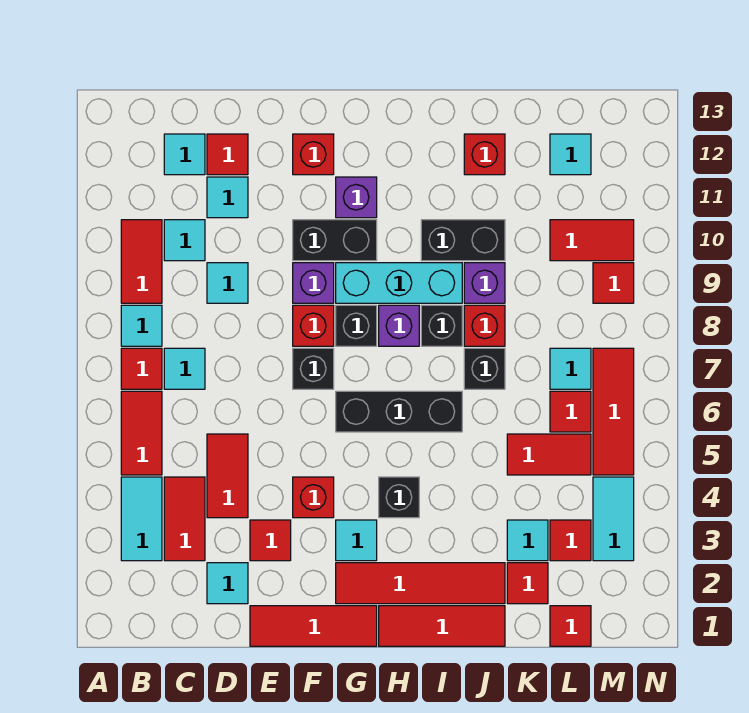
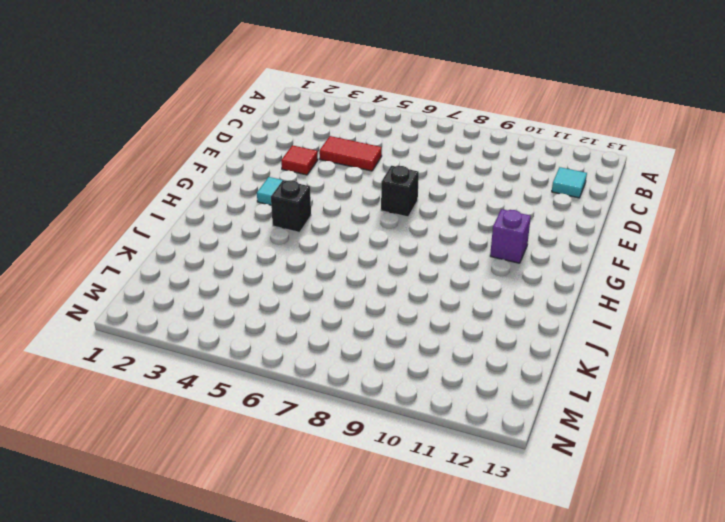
none -> cyan tile B3:B4 level 1
none -> red tile B5:B6 level 1
none -> red tile B7 level 1
none -> cyan tile B8 level 1

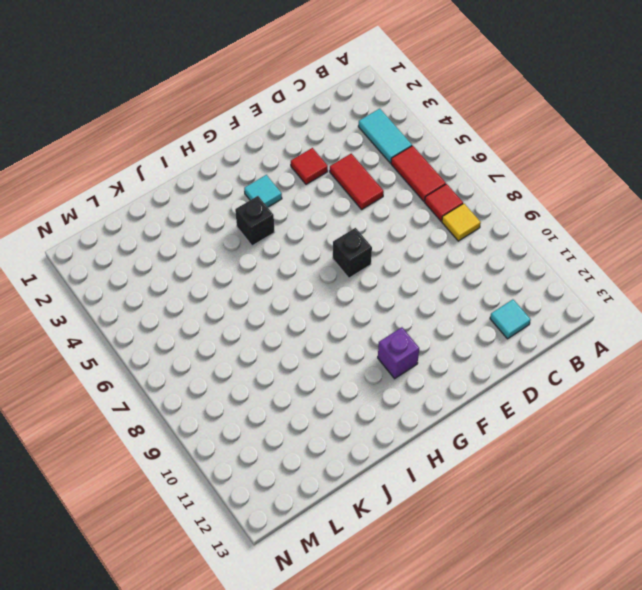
yellow tile B8 level 1 -> cyan tile B8 level 1
none -> red tile B9:B10 level 1
none -> red tile C3:C4 level 1
none -> cyan tile C7 level 1
none -> cyan tile C10 level 1

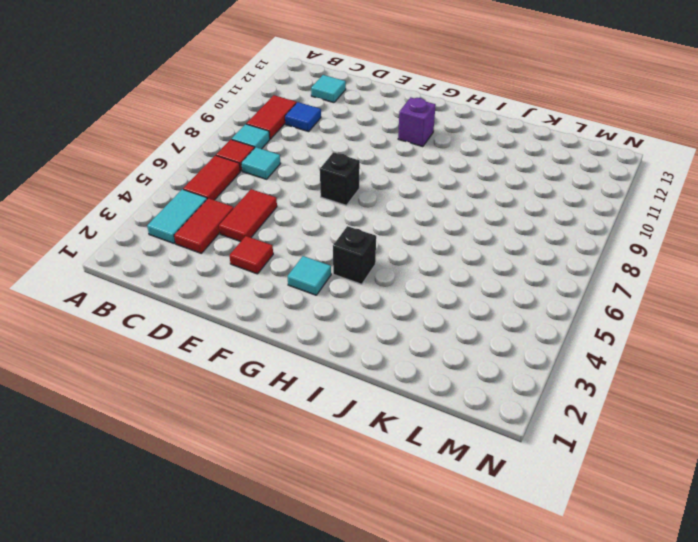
blue tile C10 level 1 -> cyan tile C10 level 1
none -> cyan tile D2 level 1
none -> cyan tile D9 level 1
none -> cyan tile D11 level 1
none -> red tile D12 level 1

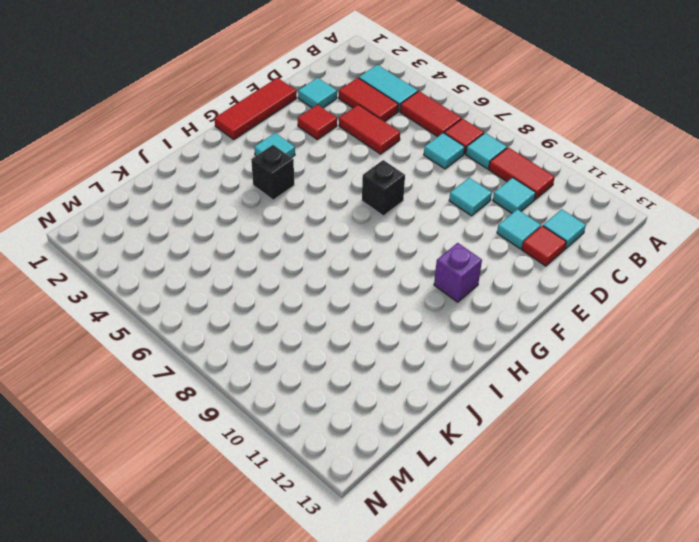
none -> red brick F4 level 1
none -> red brick F8 level 1
none -> purple brick F9 level 1
none -> black brick F10:G10 level 1

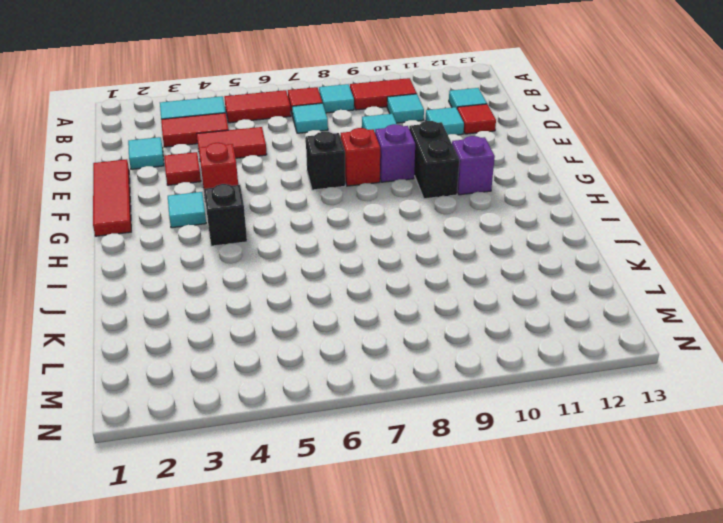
none -> red brick F12 level 1
none -> red tile G2:J2 level 1
none -> black brick G6:I6 level 1
none -> black brick G8 level 1

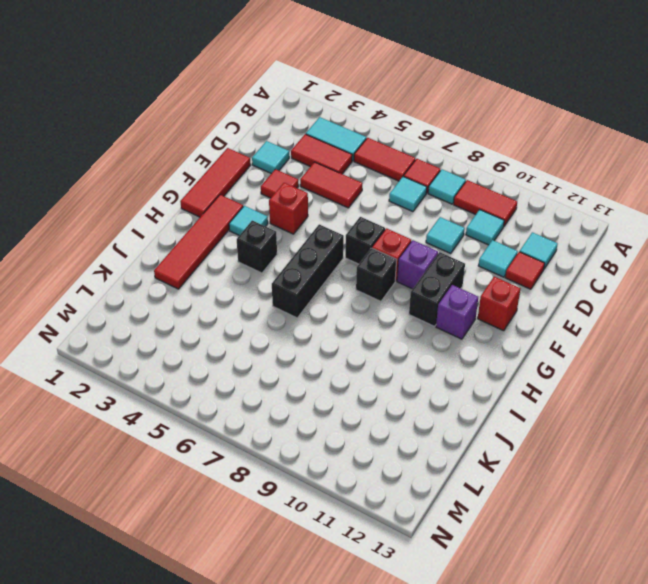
none -> cyan brick G9:I9 level 1
none -> red tile H1:J1 level 1
none -> purple brick H8 level 1
none -> black brick I8 level 1

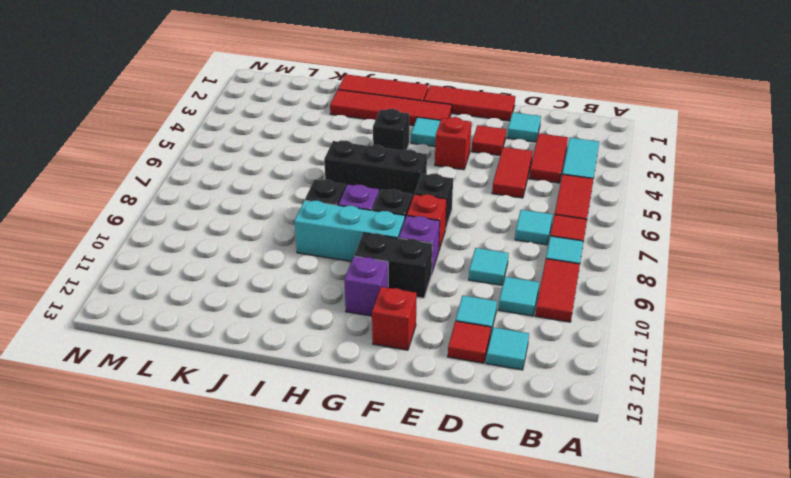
none -> black brick I10:J10 level 1
none -> black brick J7 level 1
none -> red brick J8 level 1
none -> purple brick J9 level 1

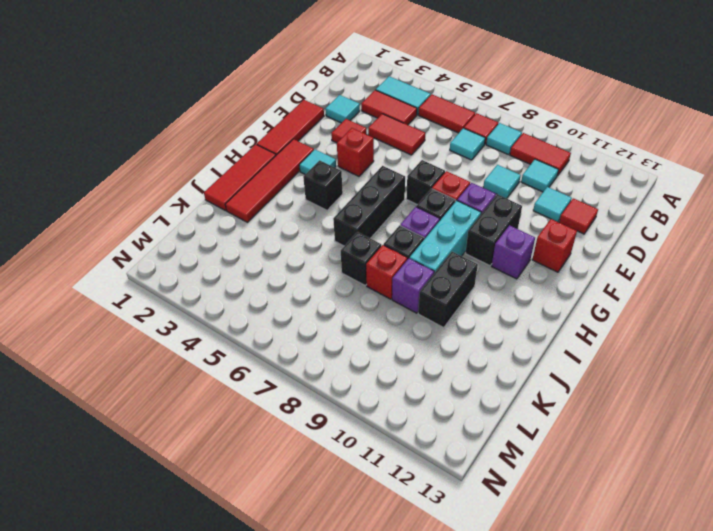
none -> cyan tile C12 level 1
none -> red brick J12 level 1
none -> red tile K2 level 1
none -> cyan tile K3 level 1

